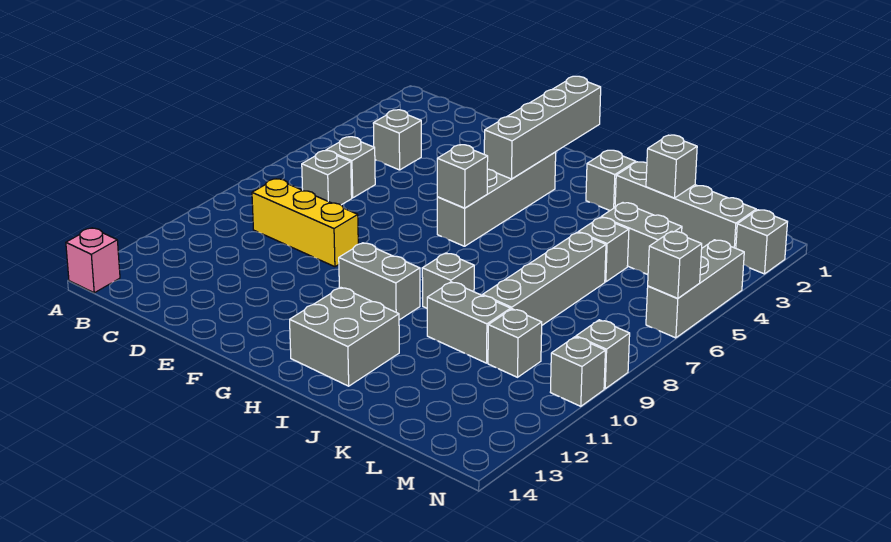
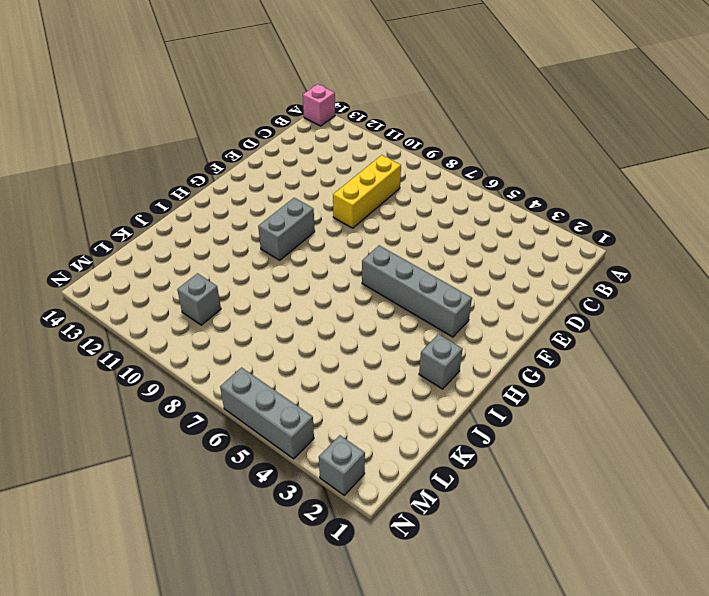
none -> grey brick C4 level 1
none -> grey brick C6 level 1
none -> grey brick C7 level 1

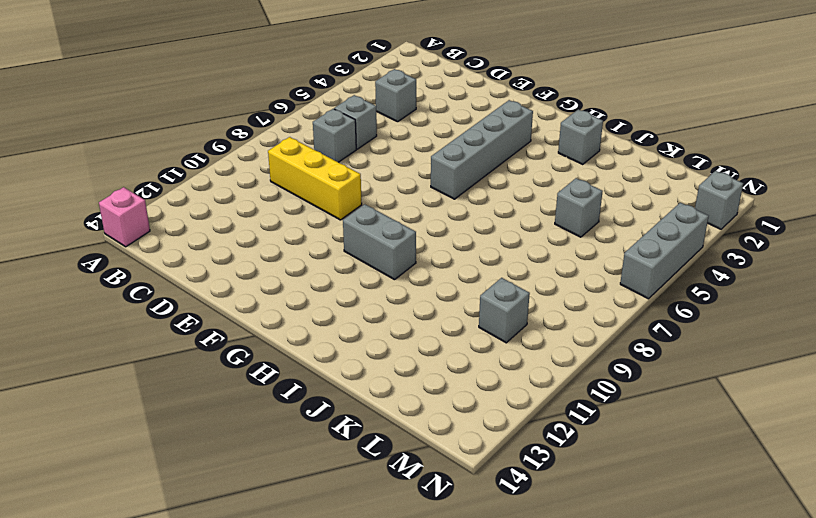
none -> grey brick H12:I13 level 1
none -> grey brick I9 level 1
none -> grey brick J2:M2 level 1

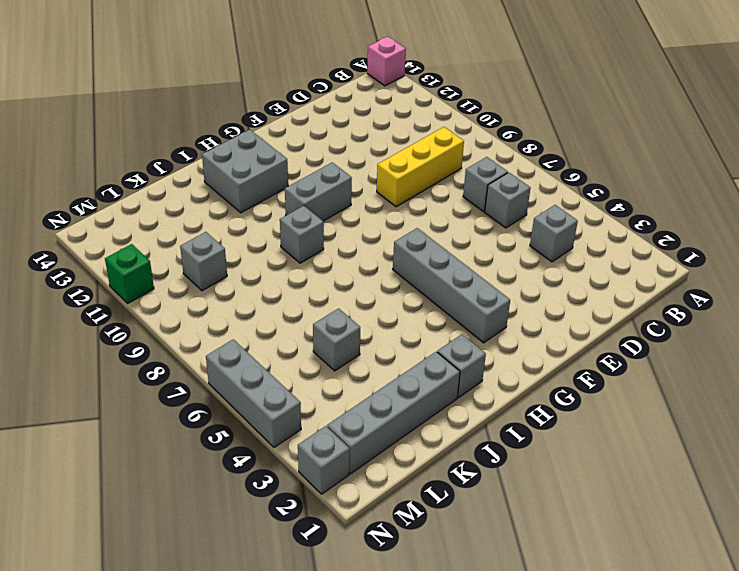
green brick N11 level 1 -> none
none -> grey brick J10:K10 level 1
none -> grey brick K4:L4 level 1
none -> grey brick K6:K9 level 1

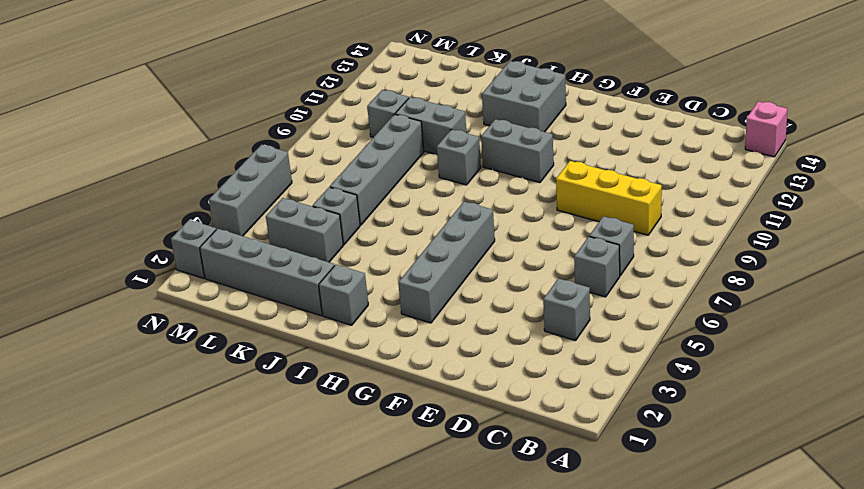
none -> grey brick N9 level 1
none -> grey brick N10 level 1
none -> grey brick G1:G4 level 2

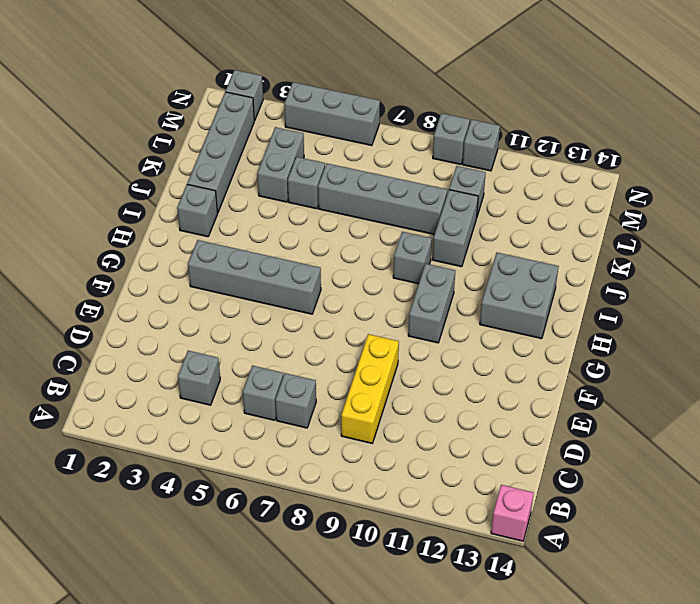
none -> grey brick G1:G4 level 2
none -> grey brick G6 level 2
none -> grey brick K2 level 2

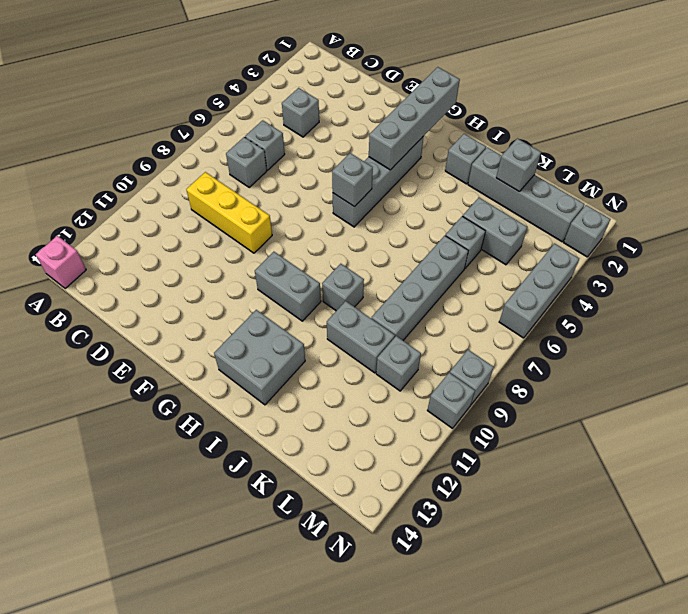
none -> grey brick N6 level 2

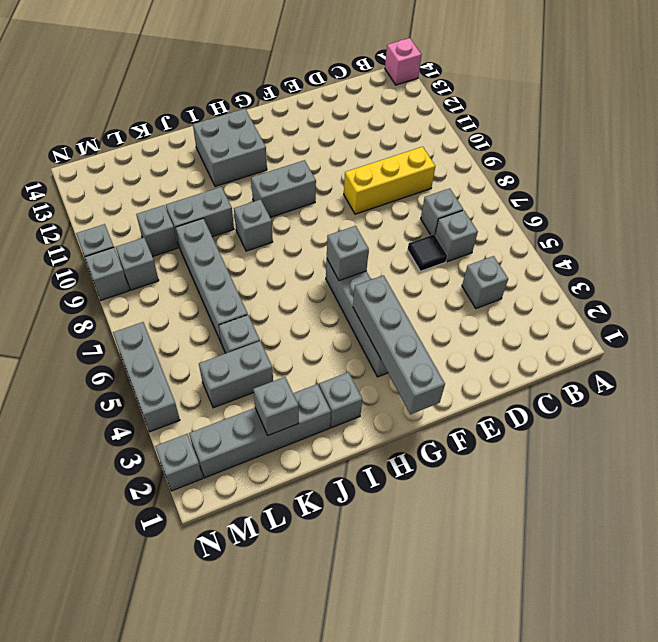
black tile D6 level 1 -> none
grey brick M9 level 1 -> grey brick N6 level 2

